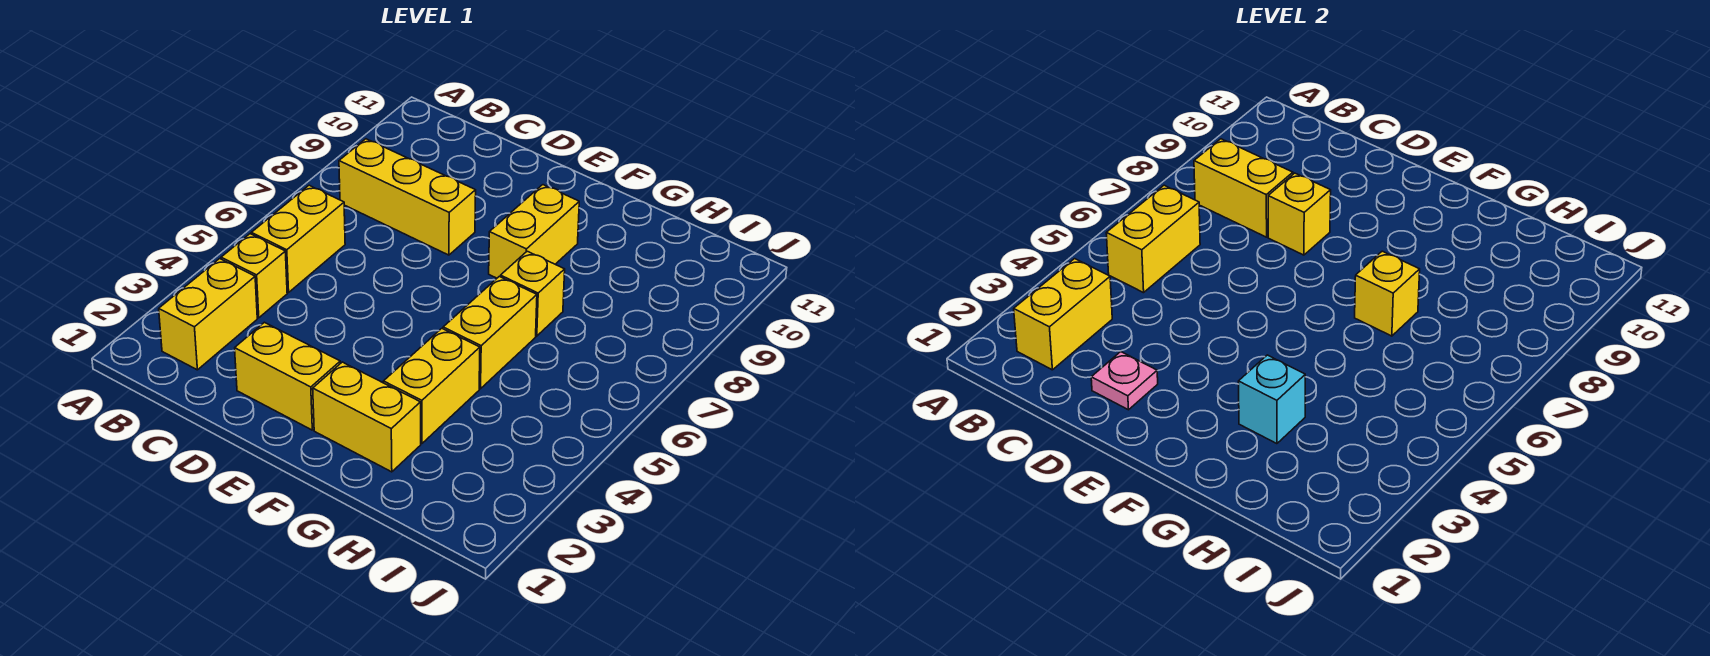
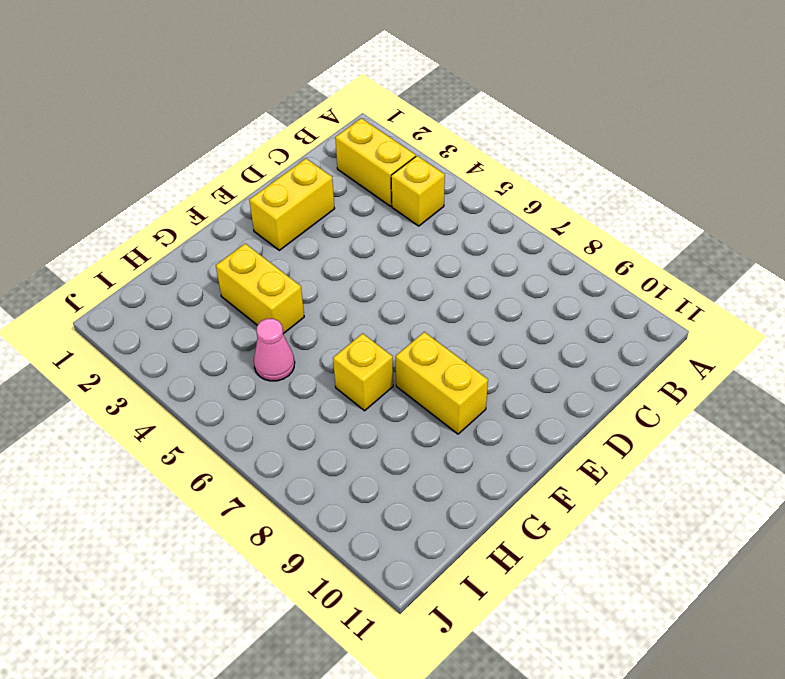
pink cone H5 level 1 -> none
none -> yellow brick B5:B6 level 1
none -> yellow brick B8:D8 level 1
none -> yellow brick F2:G2 level 1

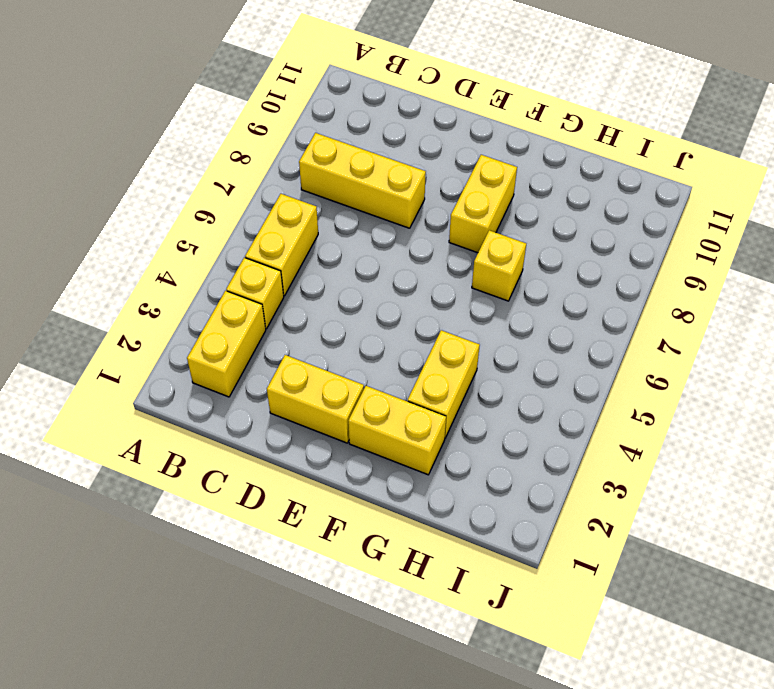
none -> yellow brick G5:G6 level 1
none -> yellow brick B2:B3 level 2
none -> yellow brick B5:B6 level 2

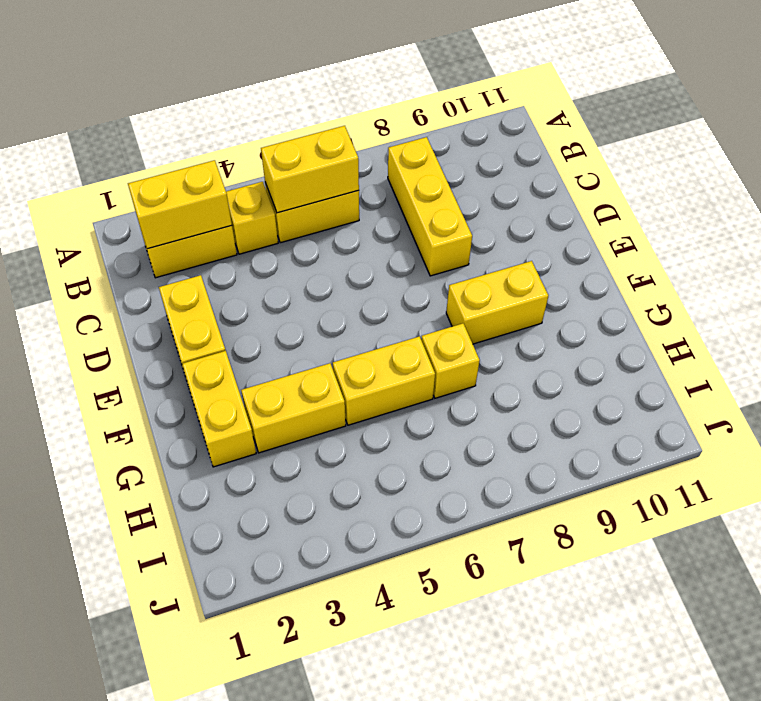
none -> yellow brick B8:C8 level 2
none -> pink plate D2 level 2
none -> yellow brick D8 level 2

